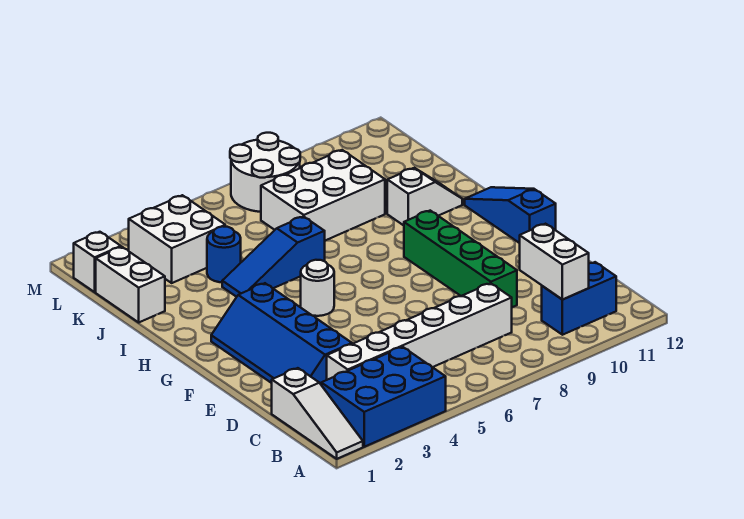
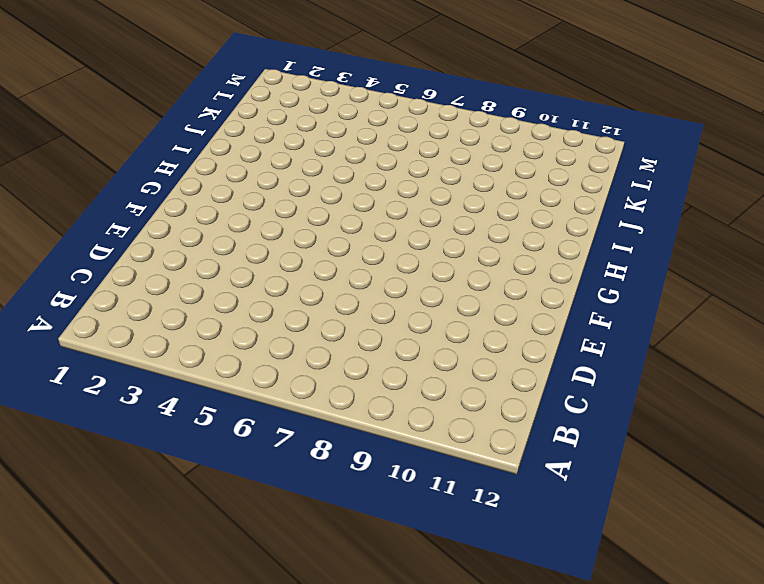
none -> white slope A1:C1 level 1 top C
none -> blue brick A2:B4 level 1
none -> blue brick B10:B11 level 1

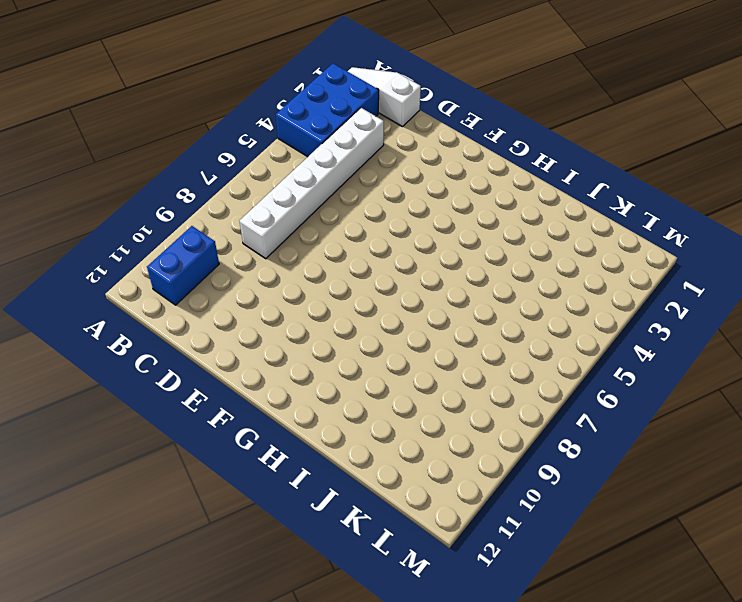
none -> blue slope D2:G3 level 1 top 3
none -> green brick D9:G9 level 1
none -> blue slope F12:H12 level 1 top F

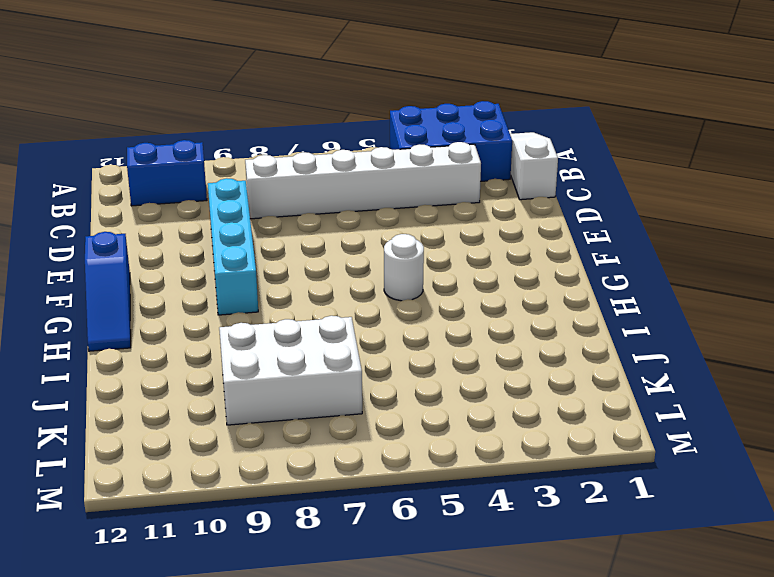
cyan brick D9:G9 level 1 -> green brick D9:G9 level 1
none -> blue slope D2:G3 level 1 top 3
none -> blue slope I4:I6 level 1 top 6
none -> white slope I10:I11 level 1 top 10

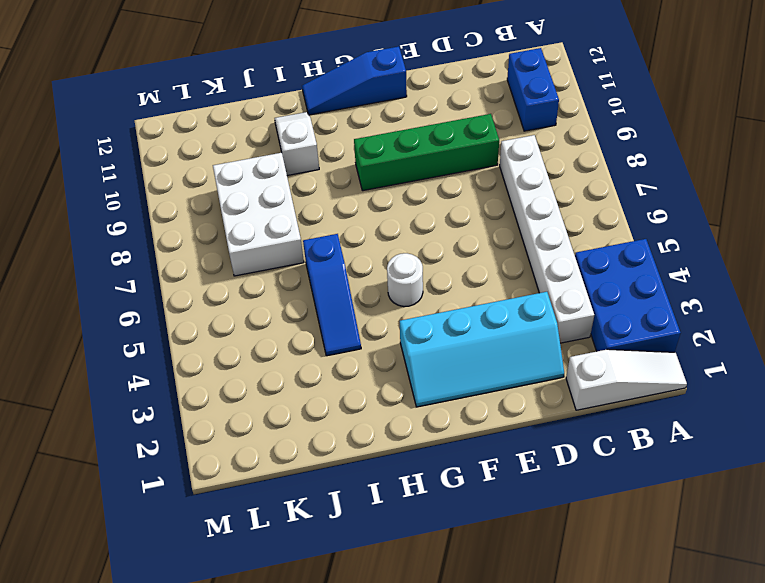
cyan slope D2:G3 level 1 top 3 -> blue slope D2:G3 level 1 top 3
none -> white brick J1:K1 level 1
none -> blue round brick J4 level 1
none -> white brick K3:L4 level 1

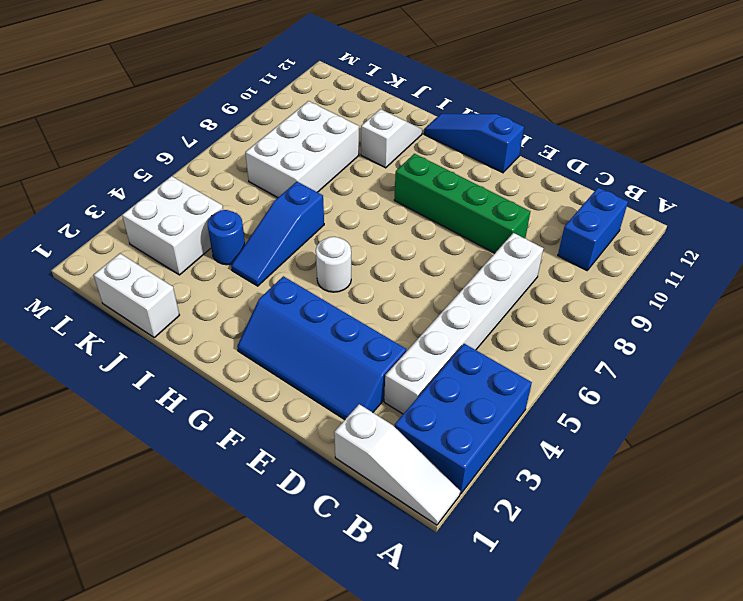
none -> white brick L1 level 1
none -> white round brick L7:M8 level 1
none -> white brick B10:C10 level 2

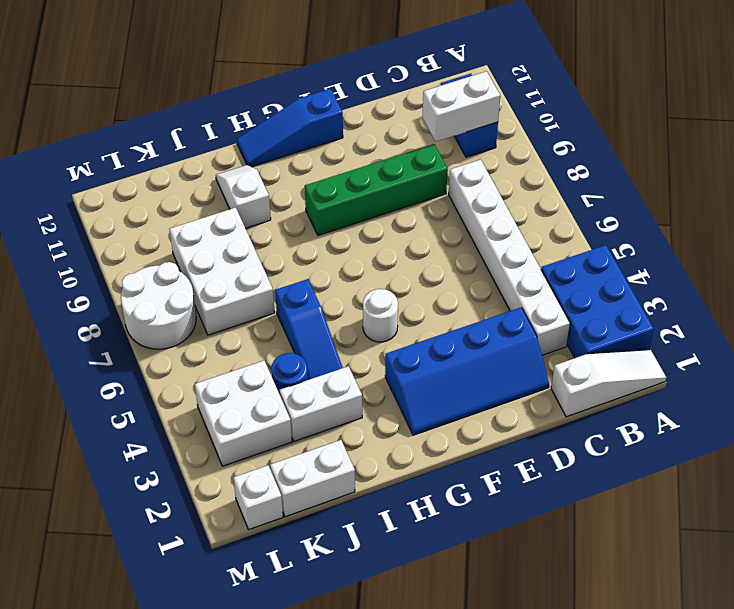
white brick I3:J3 level 1 -> none

